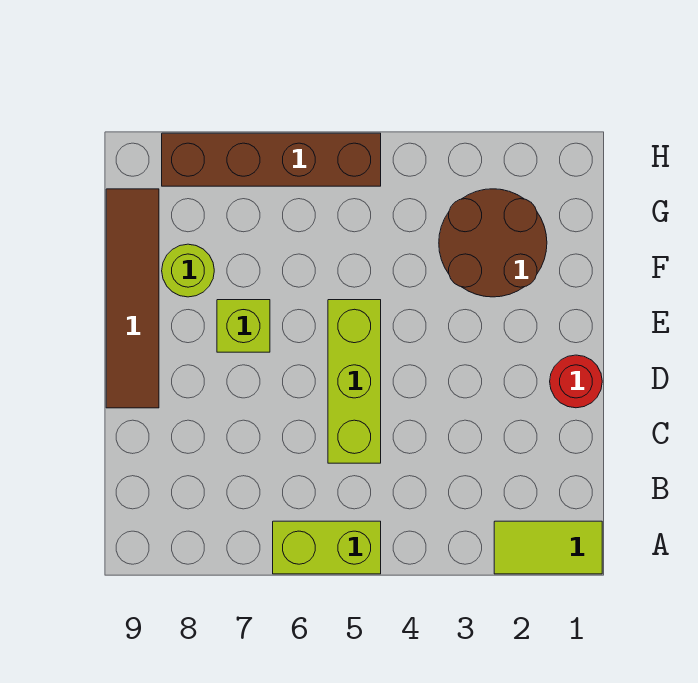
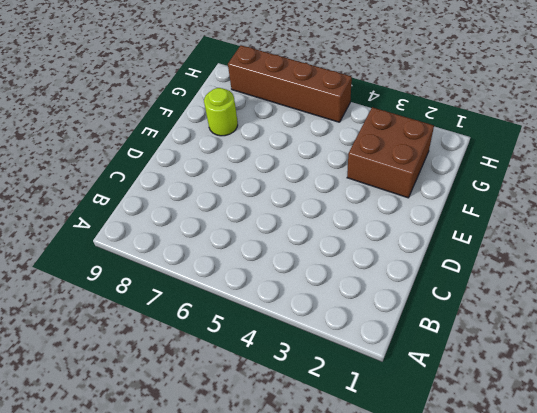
brown brick F2:G3 level 1 -> brown round brick F2:G3 level 1
none -> lime tile A1:A2 level 1
none -> lime brick A5:A6 level 1

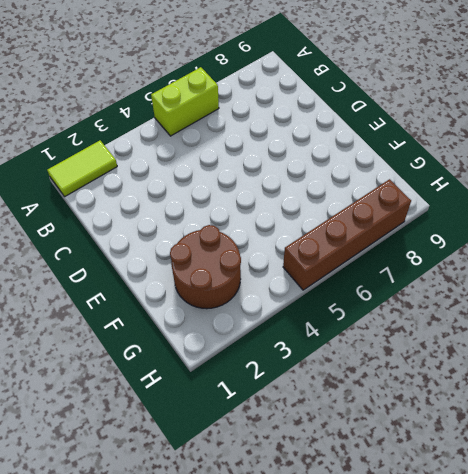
none -> lime brick C5:E5 level 1
none -> red round brick D1 level 1

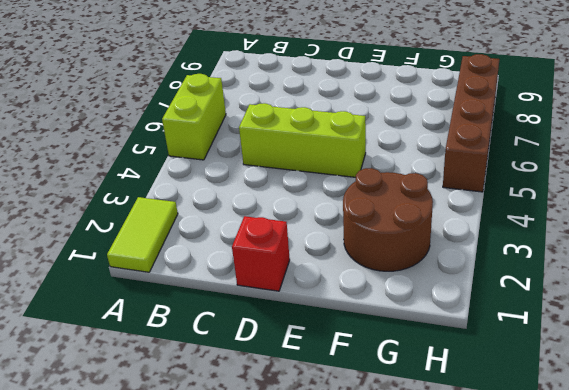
red brick D1 level 1 -> red round brick D1 level 1
none -> brown tile D9:G9 level 1
none -> lime brick E7 level 1

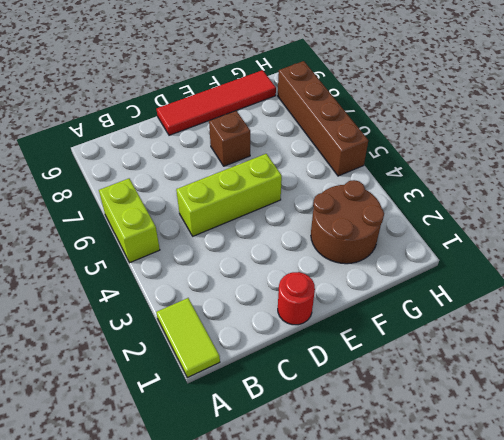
red tile D9:G9 level 1 -> brown tile D9:G9 level 1
brown brick E7 level 1 -> lime brick E7 level 1
none -> lime round brick F8 level 1

